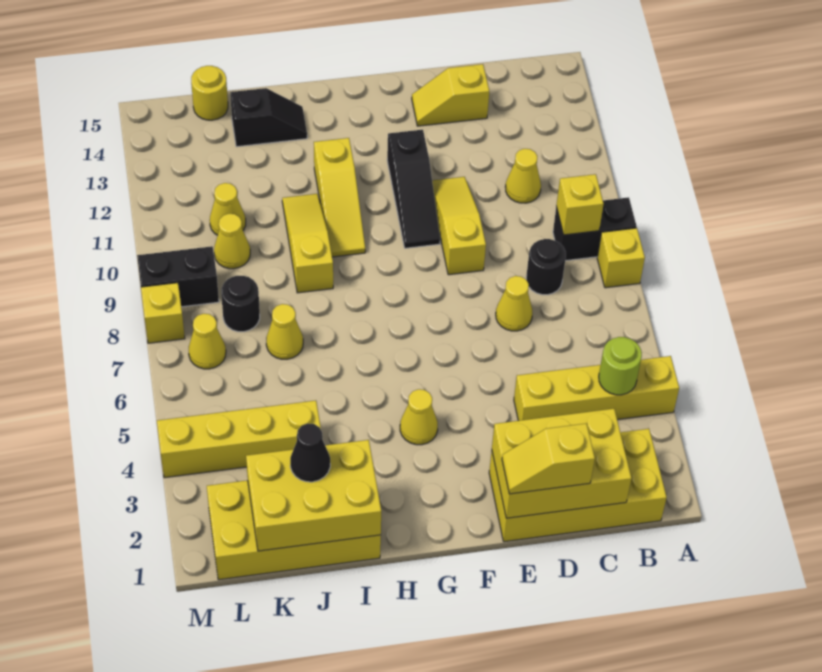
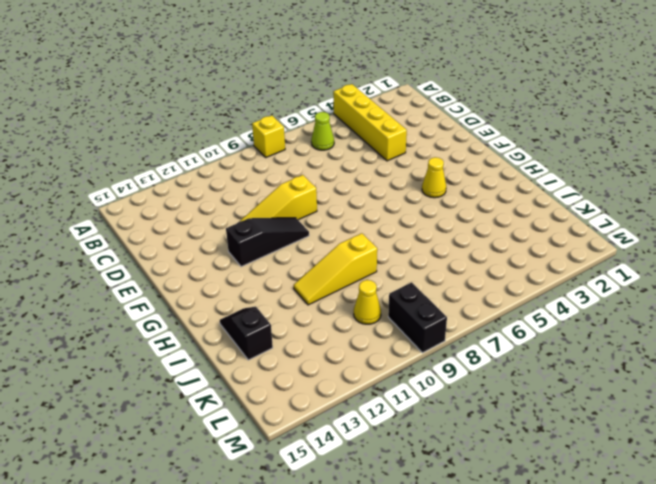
lime cone B6 level 1 -> none
none -> black brick A9:B9 level 1
none -> yellow brick B1:E2 level 1
none -> black round brick C8 level 1
none -> yellow cone C11 level 1

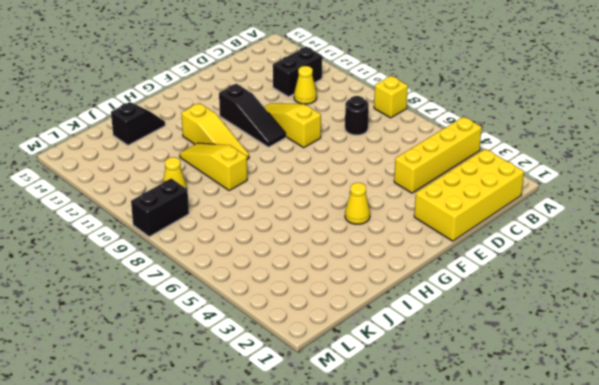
black brick B12:C12 level 1 -> black brick A9:B9 level 1
none -> yellow cone D7 level 1
none -> yellow slope D14:E14 level 1 top D
none -> yellow brick I1:L2 level 1
none -> yellow brick J4:M4 level 1

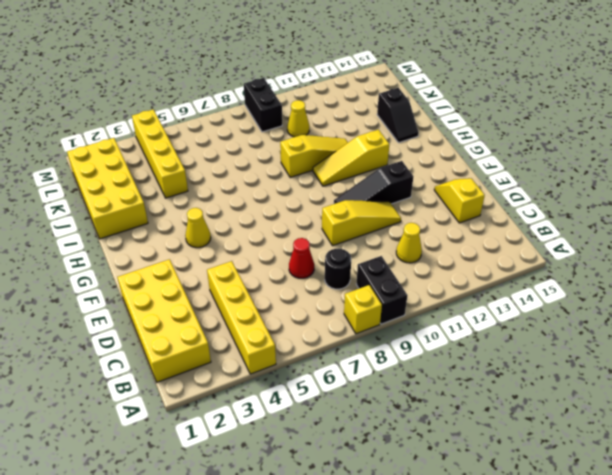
red cone D7 level 1 -> yellow cone D7 level 1
none -> yellow cone J7 level 1
none -> black round brick K8 level 1
none -> yellow cone K11 level 1
none -> yellow round brick K15 level 1

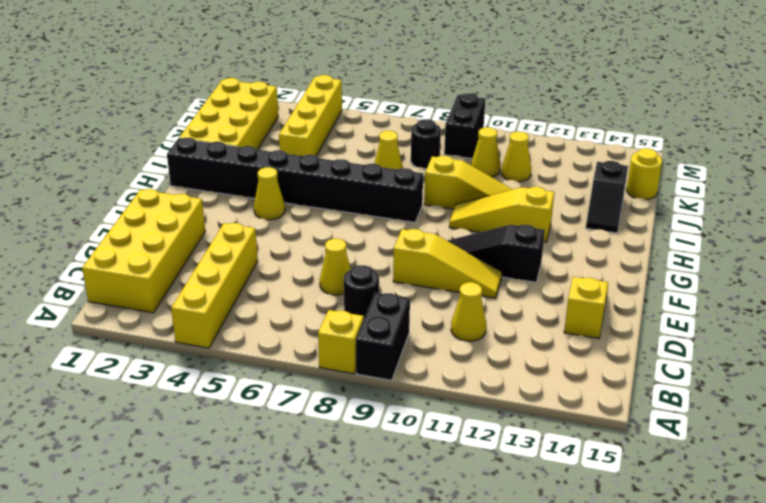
black brick H1:H8 level 1 -> none
none -> yellow cone L7 level 1
none -> yellow brick M8 level 1
none -> lime round brick B4 level 2
none -> yellow brick B9 level 2

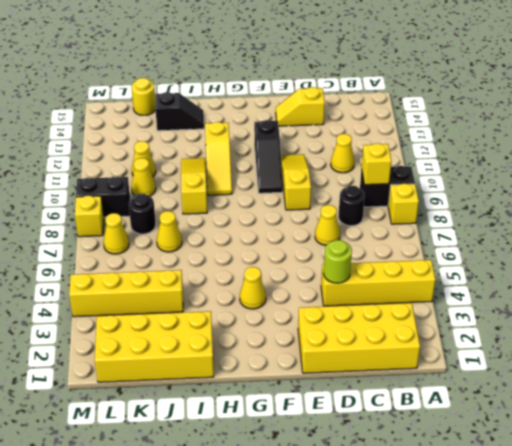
lime round brick D4 level 2 -> lime round brick B4 level 2
none -> yellow brick C1:E2 level 2
none -> yellow brick I1:K2 level 2
none -> yellow slope D1:E1 level 3 top D
none -> black cone J2 level 3

